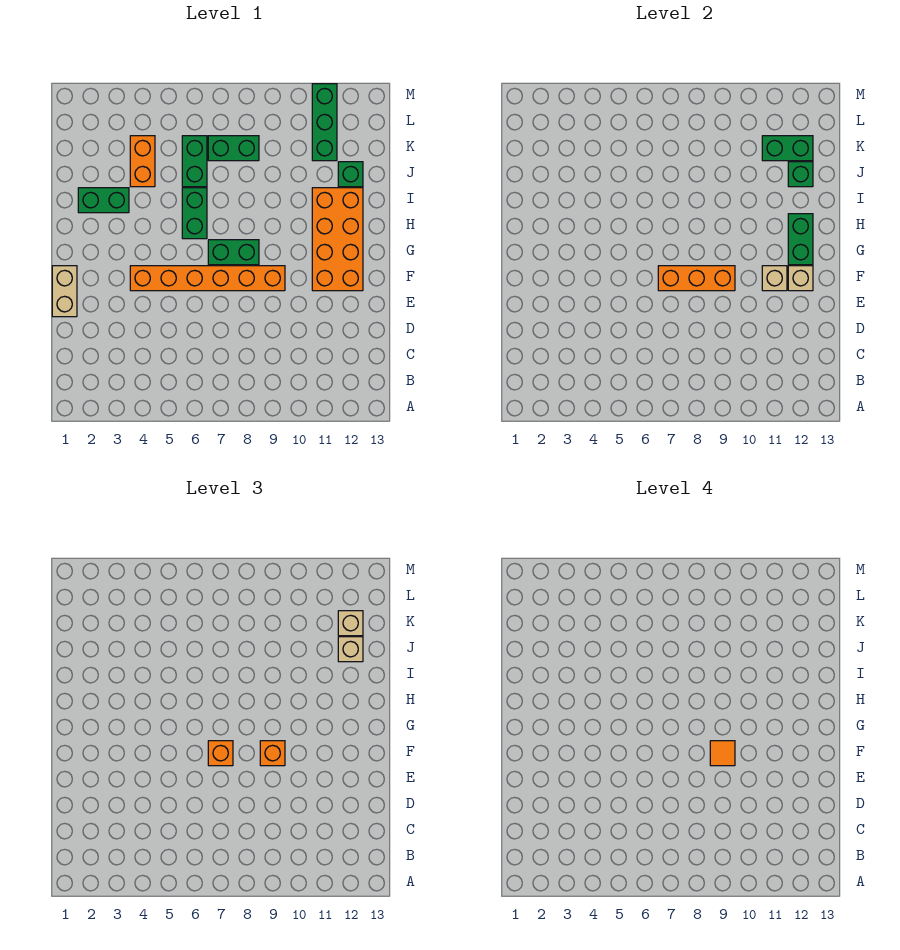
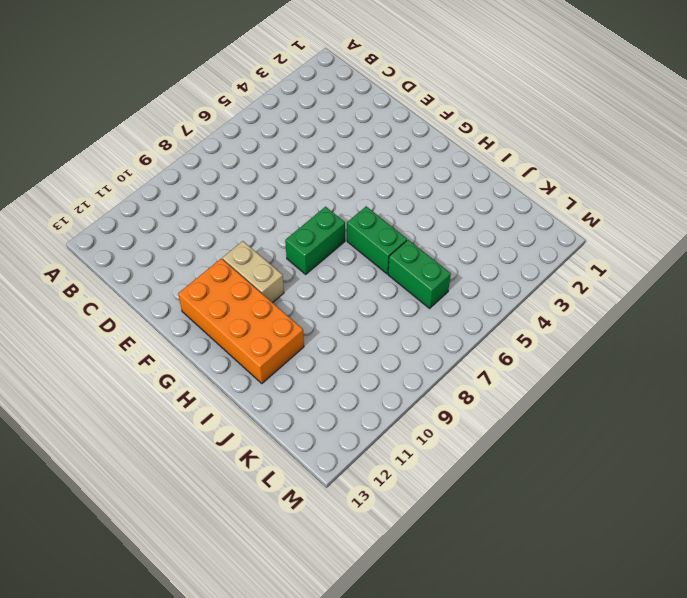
tan brick F10:G10 level 1 -> tan brick E1:F1 level 1
none -> orange brick F4:F9 level 1
none -> green brick I2:I3 level 1
none -> orange brick J4:K4 level 1

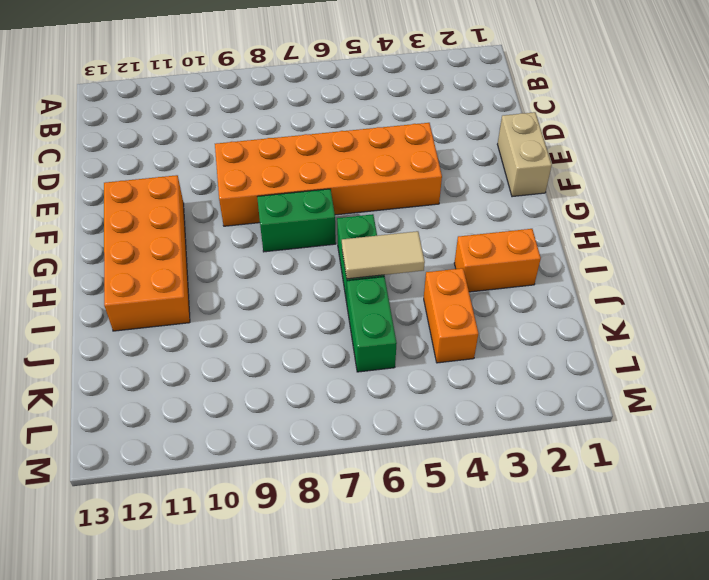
orange brick E4:F9 level 1 -> orange brick F4:F9 level 1
orange brick I2:I3 level 1 -> green brick I2:I3 level 1
tan tile I5:I6 level 2 -> none
none -> green brick J12 level 1
none -> green brick K7:K8 level 1
none -> green brick K11:M11 level 1

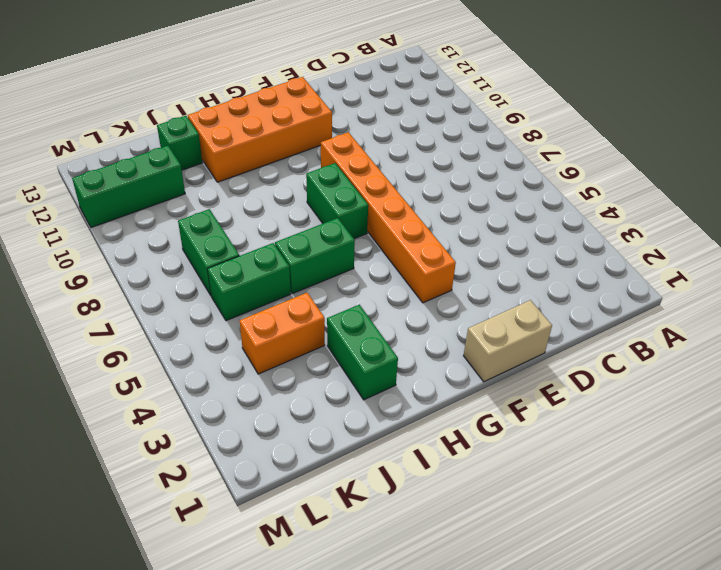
none -> orange brick F7:F9 level 2
none -> tan brick F11 level 2
none -> tan brick F12 level 2

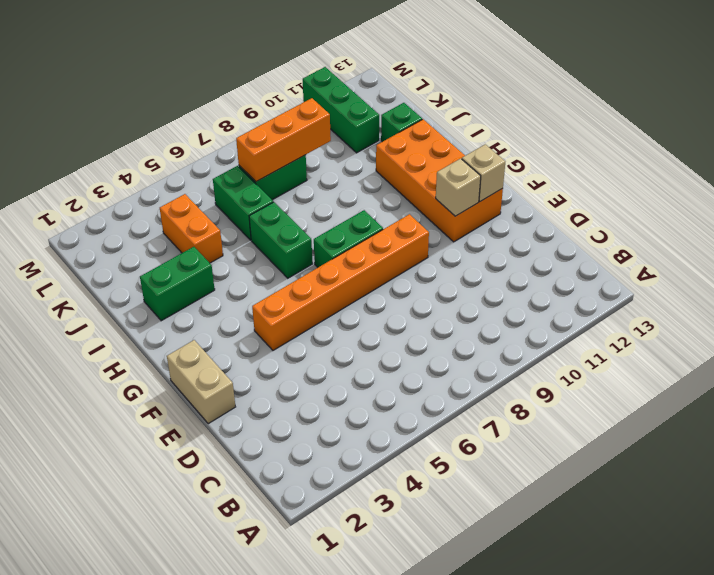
orange brick K7:K9 level 2 -> orange brick F7:F9 level 2
none -> green brick G12:H12 level 2
none -> green brick J12 level 2
none -> green brick K11:K12 level 2

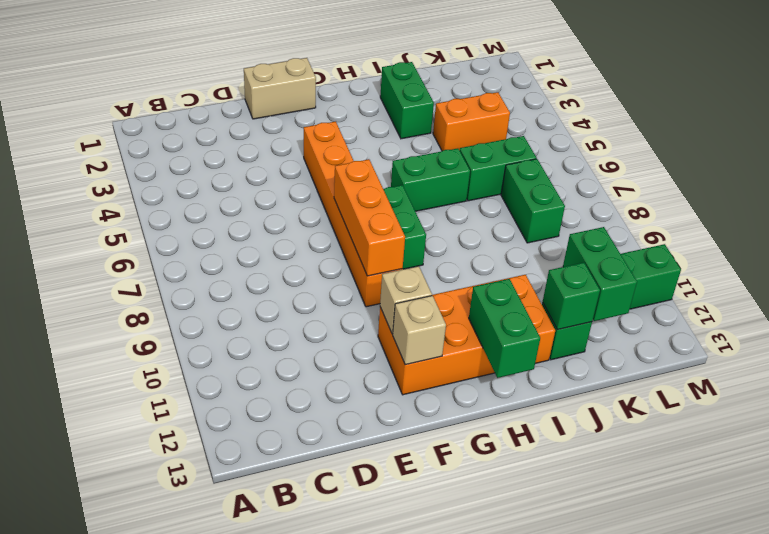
green brick H12:H13 level 2 -> green brick G12:H12 level 2
none -> orange brick F7 level 3
none -> orange brick F9 level 3
none -> tan brick J12 level 3

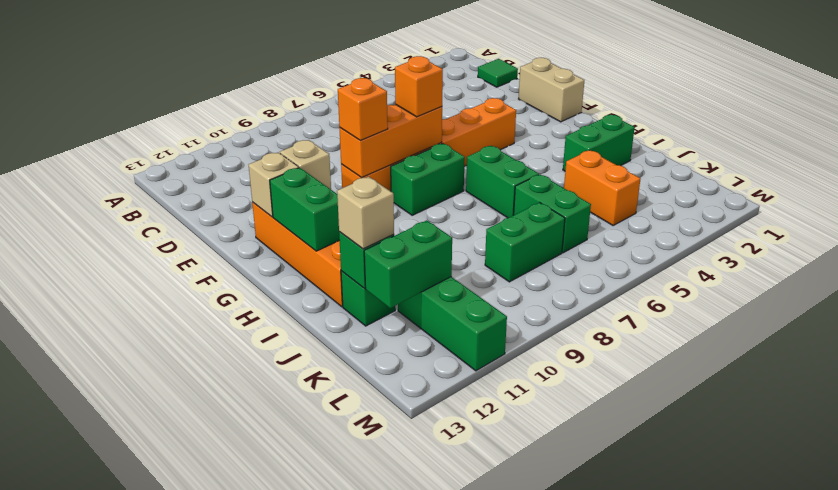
green tile C1 level 1 -> none
none -> tan brick K12 level 3
none -> orange tile F9 level 4

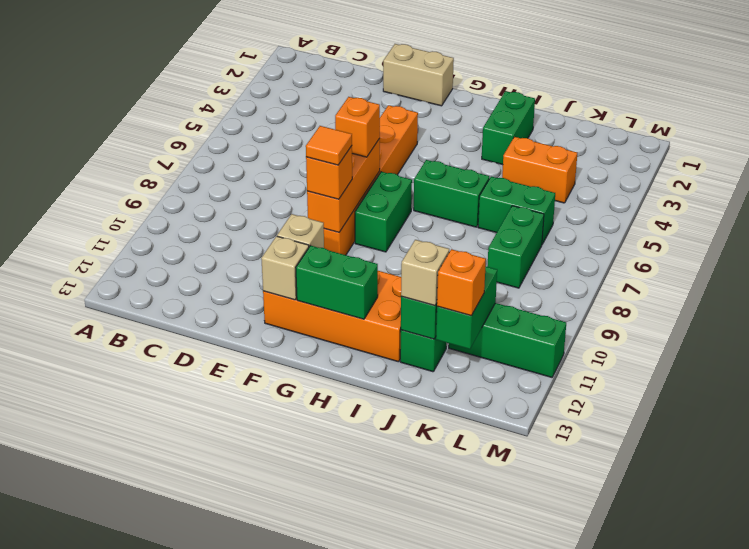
orange brick K12 level 3 -> tan brick K12 level 3

